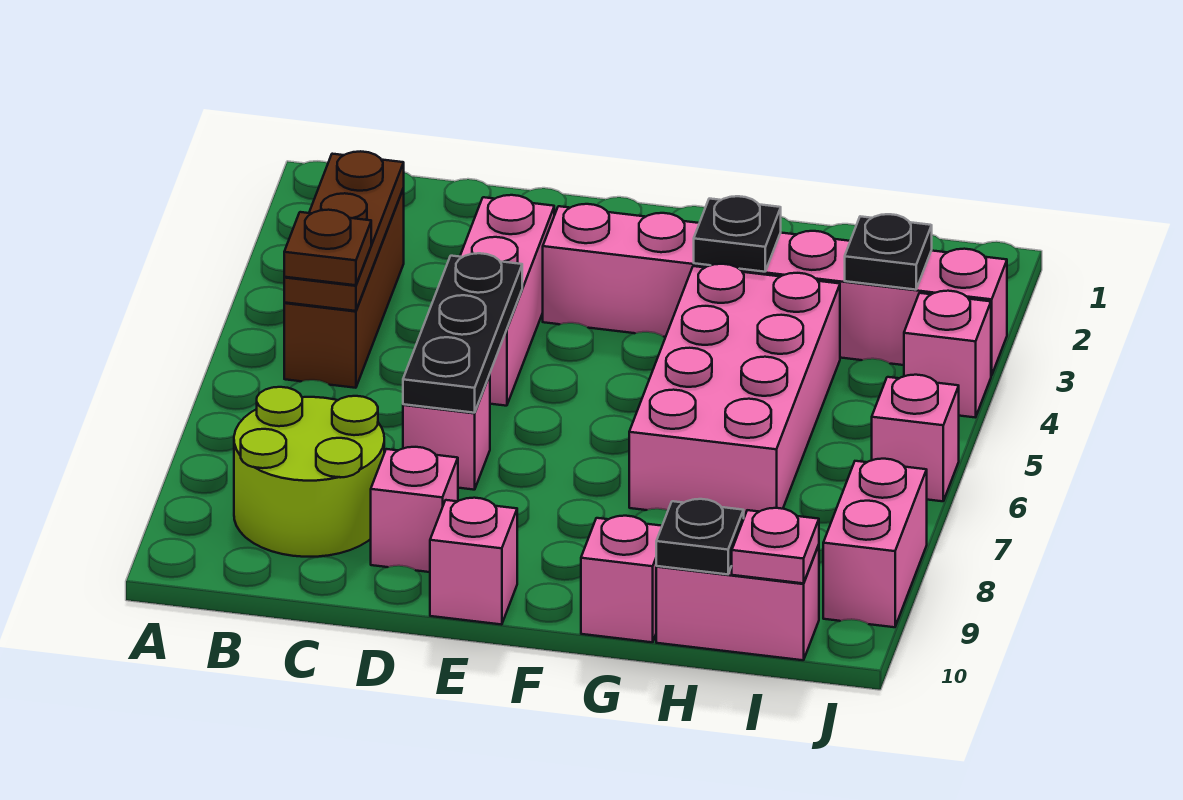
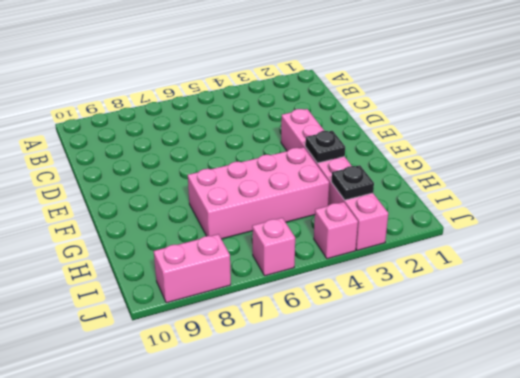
none -> brown brick B3:B5 level 1
none -> lime round brick B8:C9 level 1
none -> pink brick D3:D5 level 1

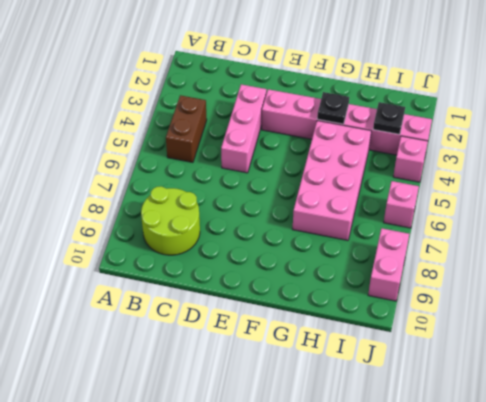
brown brick B4:B5 level 1 -> brown brick B3:B5 level 1
none -> pink brick D7 level 1
none -> pink brick D9 level 1
none -> pink brick E10 level 1

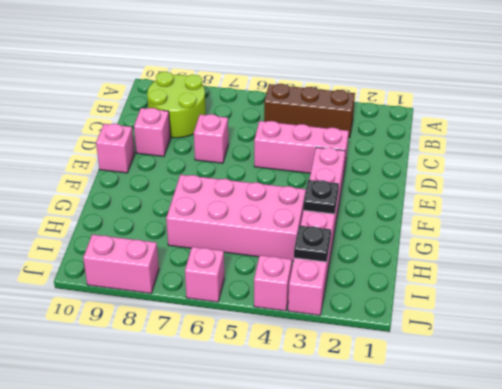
none -> pink brick G10 level 1
none -> pink brick H10:I10 level 1
none -> brown plate B3:B5 level 2

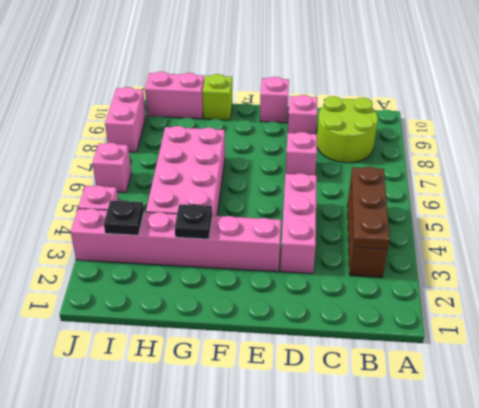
lime brick G10 level 1 -> pink brick G10 level 1
none -> black plate D5:D7 level 2
none -> black plate H10 level 2
none -> pink plate I10 level 2

